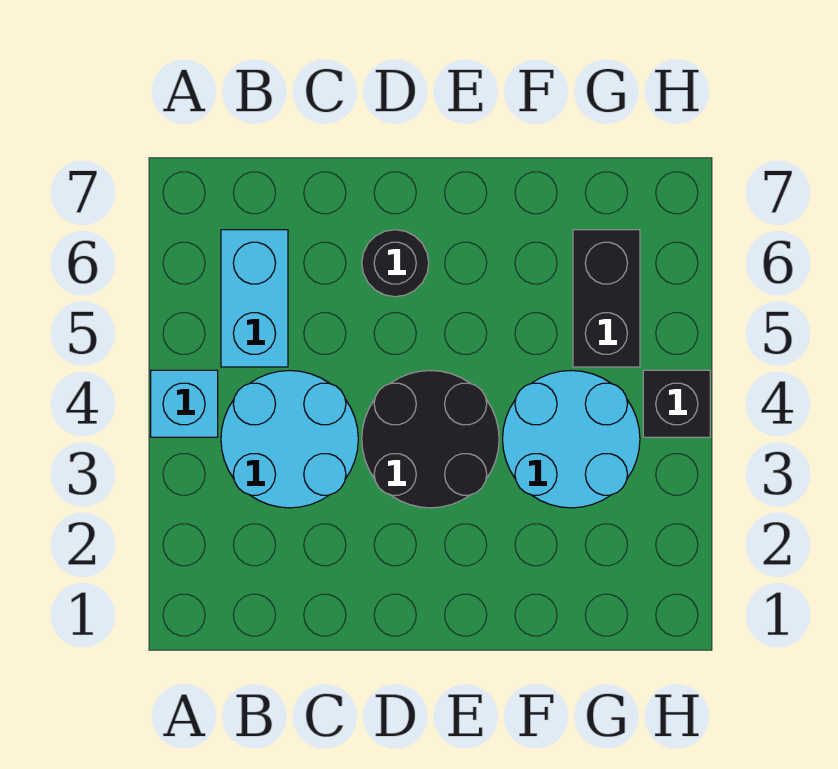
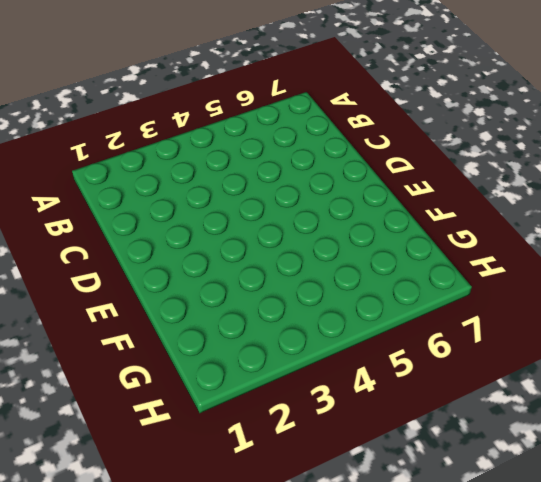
none -> cyan brick A4 level 1
none -> cyan round brick B3:C4 level 1

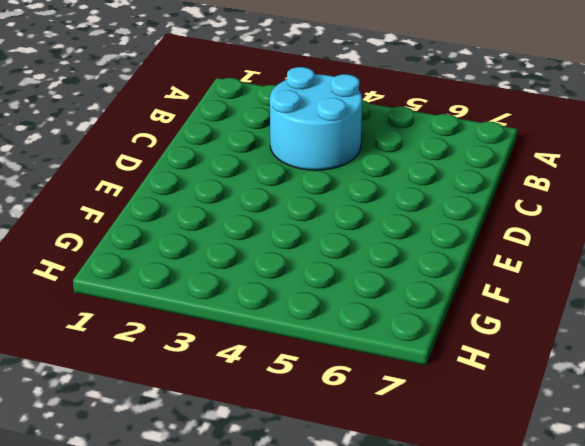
none -> cyan brick A4 level 1
none -> cyan brick B5:B6 level 1

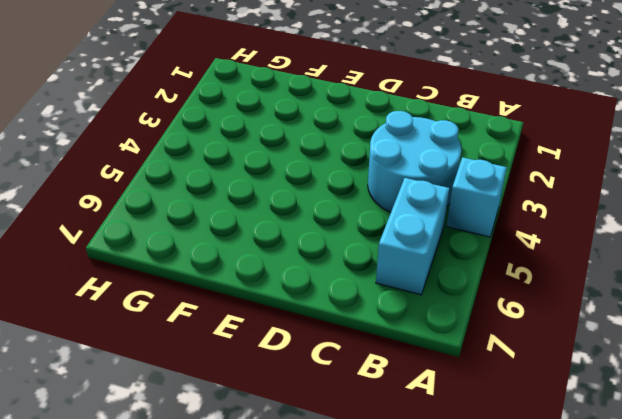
none -> black round brick D3:E4 level 1
none -> black round brick D6 level 1

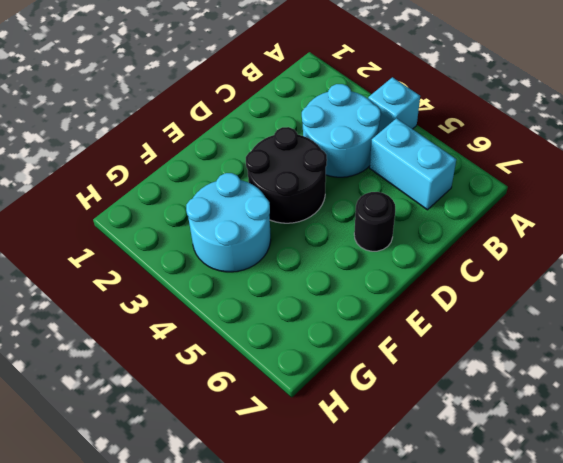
none -> black brick G5:G6 level 1
none -> black brick H4 level 1

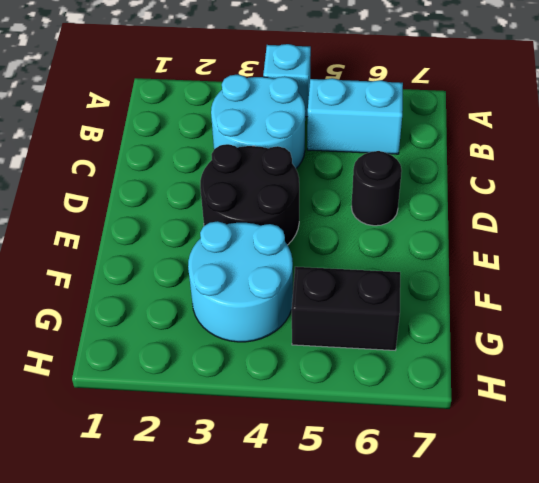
none -> black brick H4 level 1

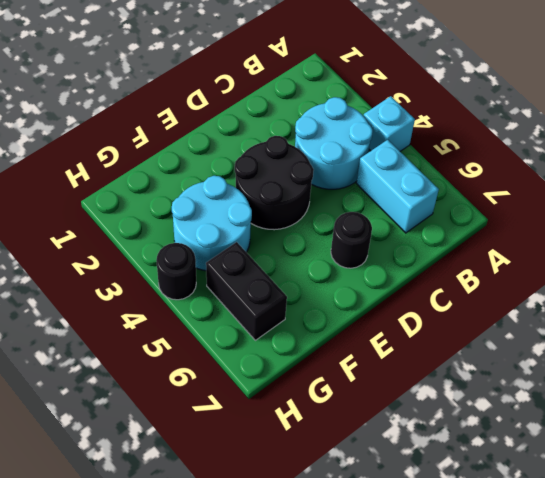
black round brick H4 level 1 -> black brick H4 level 1

